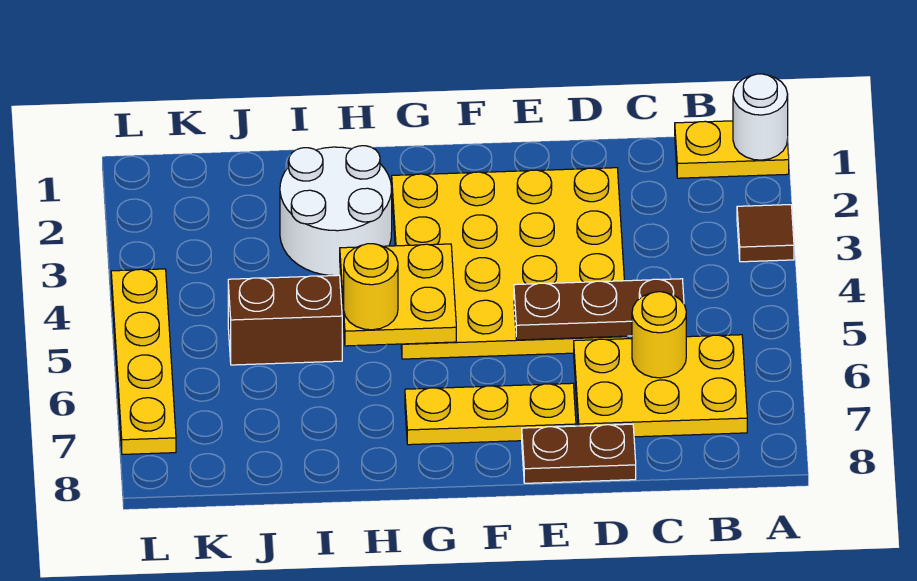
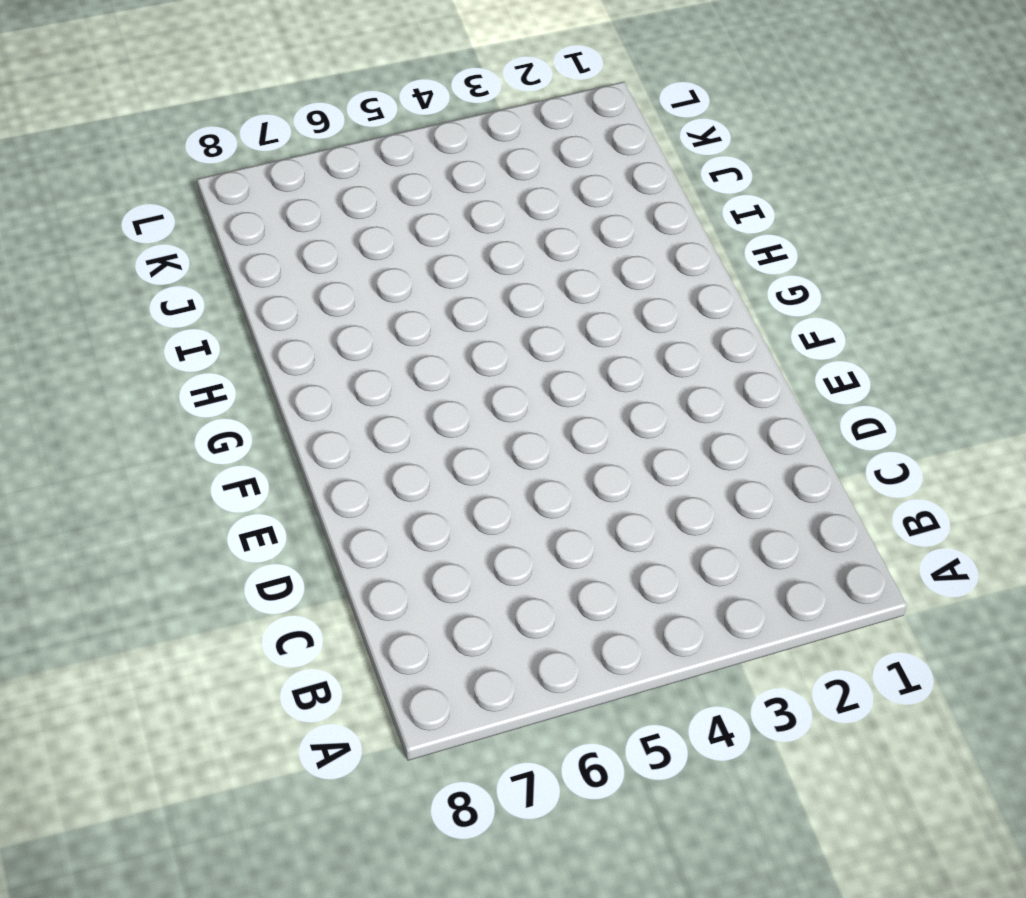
none -> yellow plate A1:B1 level 1
none -> brown tile A3 level 1
none -> yellow plate B6:D7 level 1

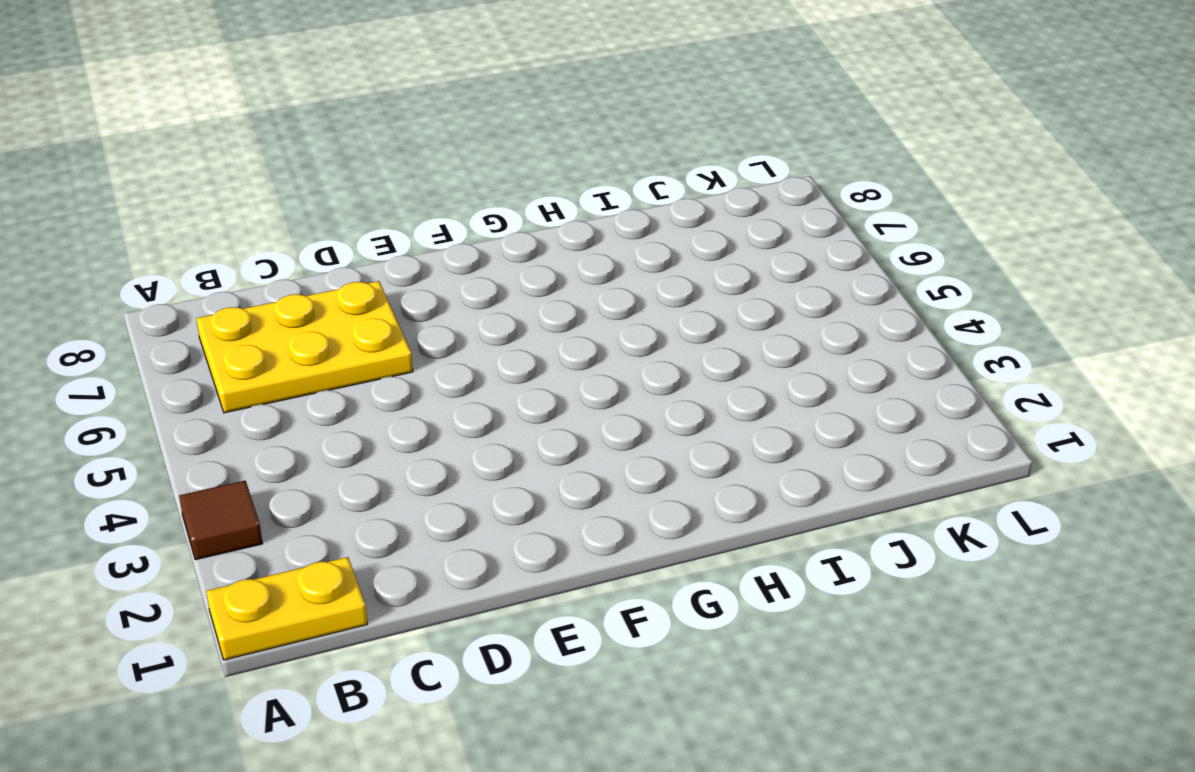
none -> yellow plate D2:G5 level 1
none -> brown plate D8:E8 level 1
none -> yellow plate E7:G7 level 1

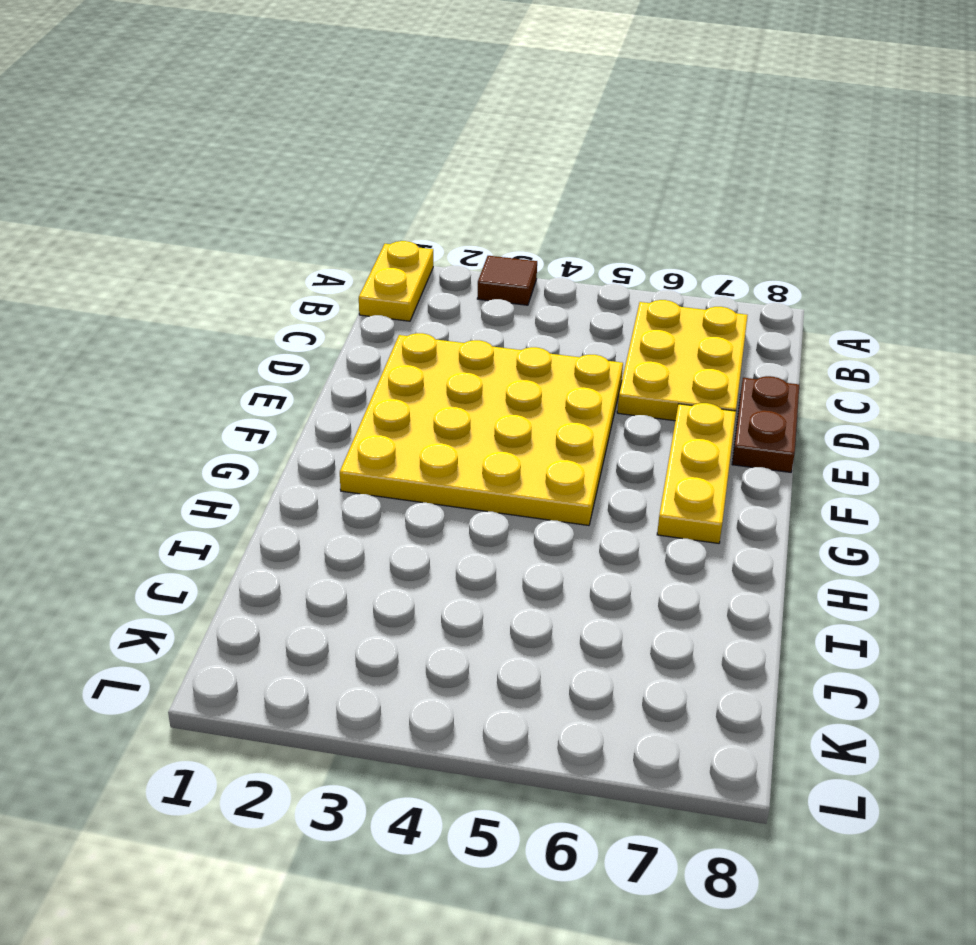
none -> white round brick H2:I3 level 1
none -> brown brick I5:J5 level 1
none -> yellow plate L4:L7 level 1

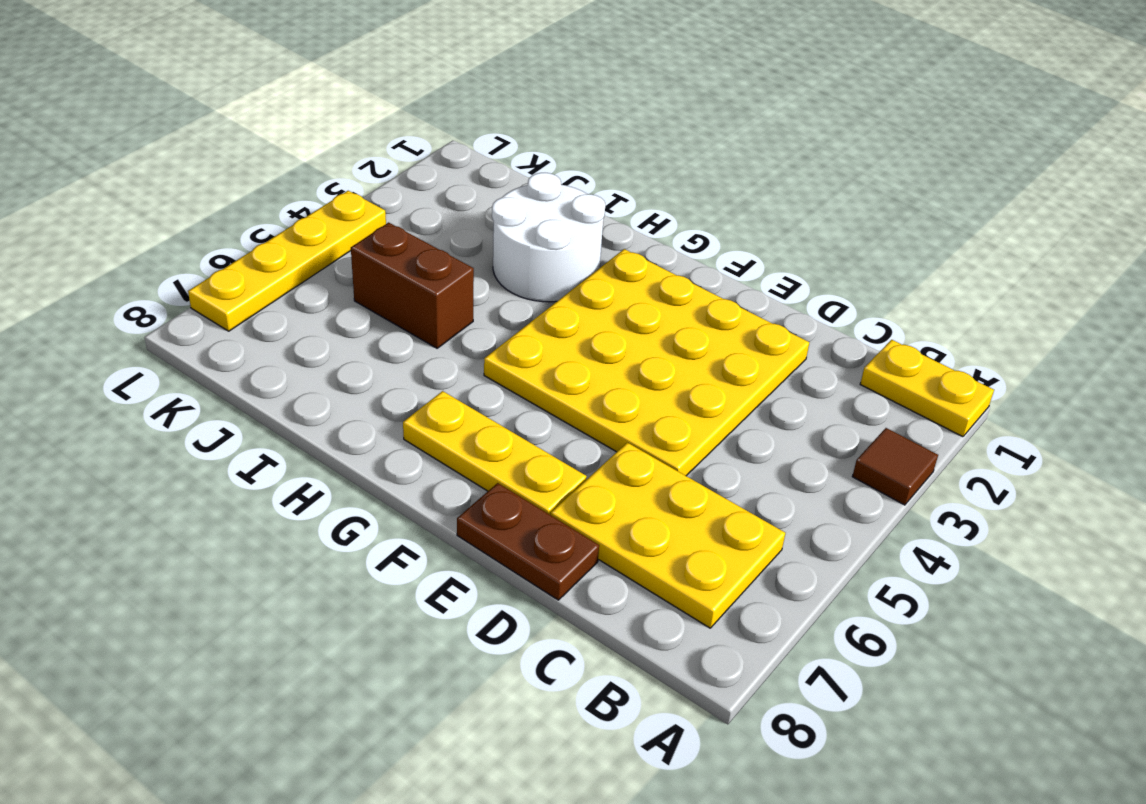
none -> white round brick A1 level 2
none -> brown plate C5:E5 level 2
none -> yellow round brick C6 level 2

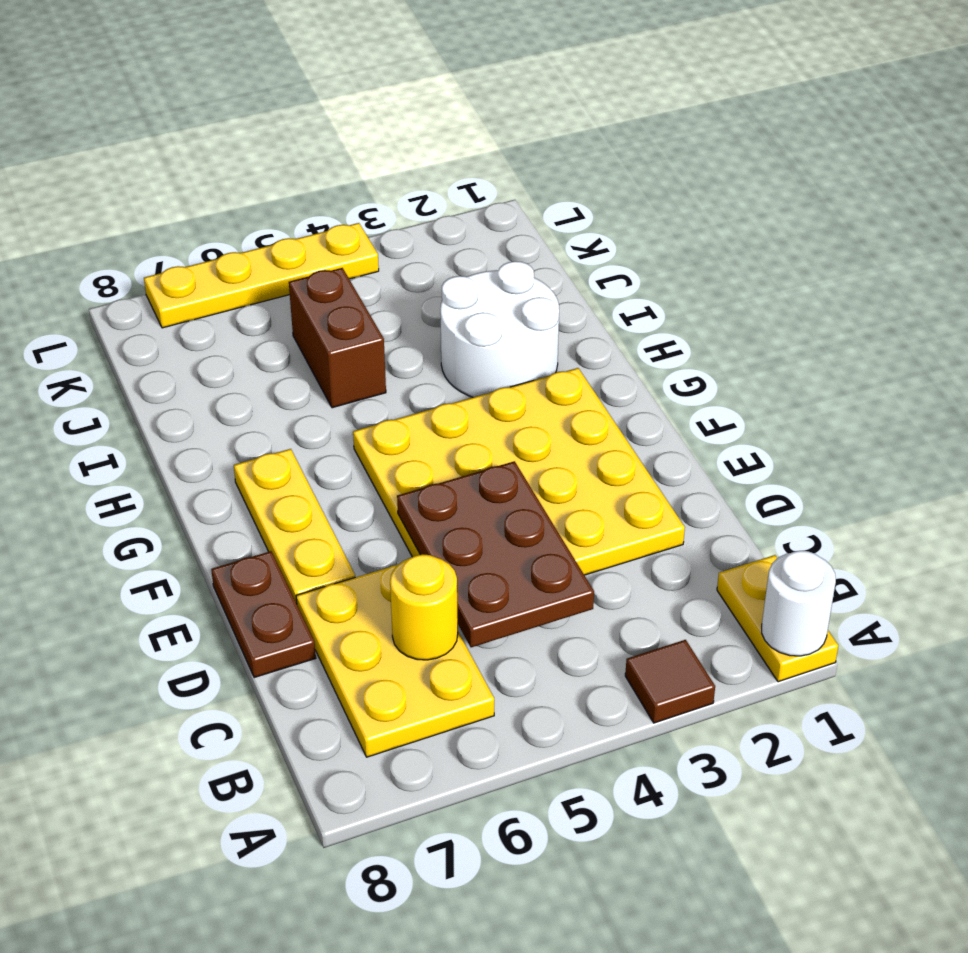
brown plate C4:E5 level 2 -> brown plate C5:E5 level 2
none -> yellow plate G4:H5 level 2
none -> yellow round brick H5 level 3

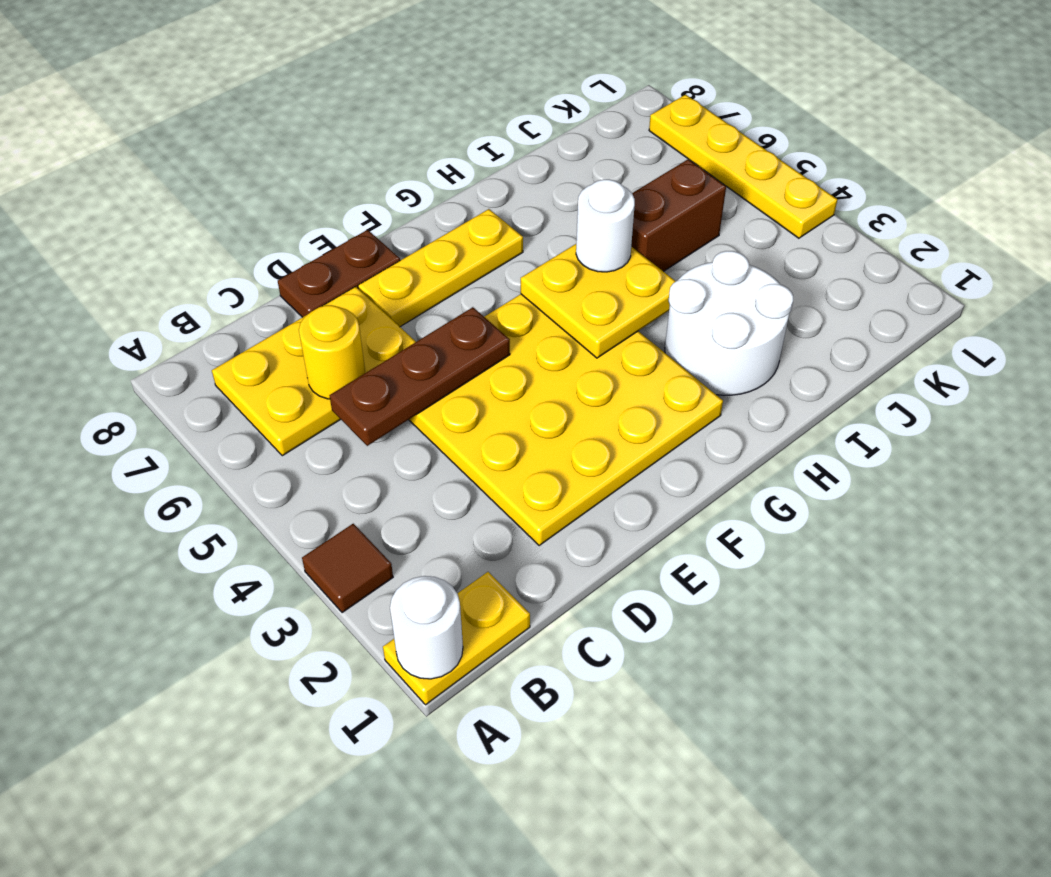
white round brick H5 level 3 -> yellow round brick H5 level 3

